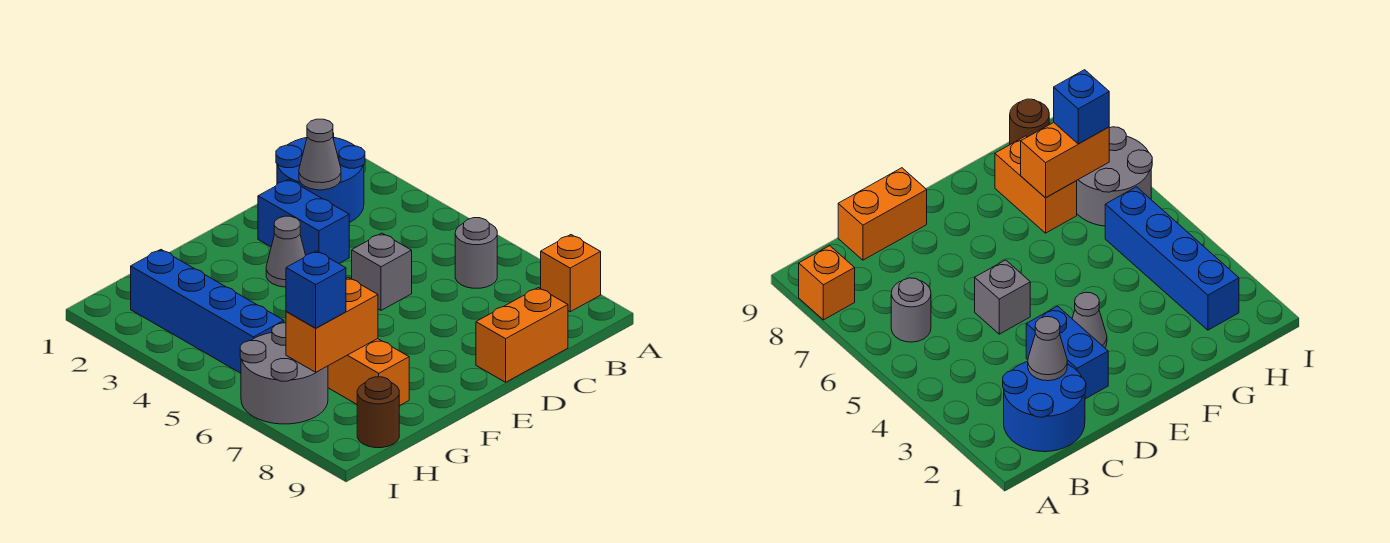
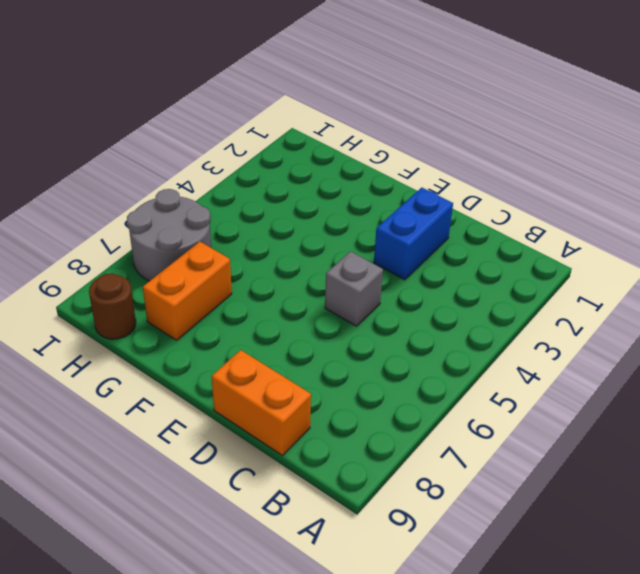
none -> orange brick A8 level 1
none -> blue round brick B1:C2 level 1
none -> grey round brick B6 level 1

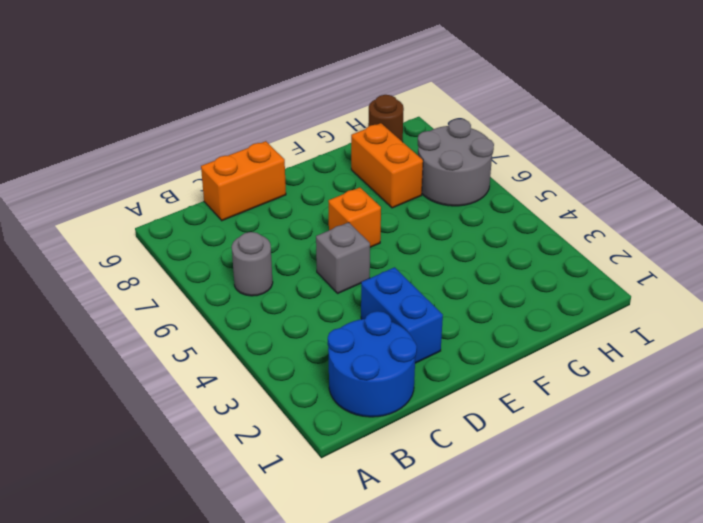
orange brick E6 level 1 -> orange brick A8 level 1
none -> grey cone E3 level 1
none -> blue brick H2:H5 level 1
none -> grey cone C2 level 2

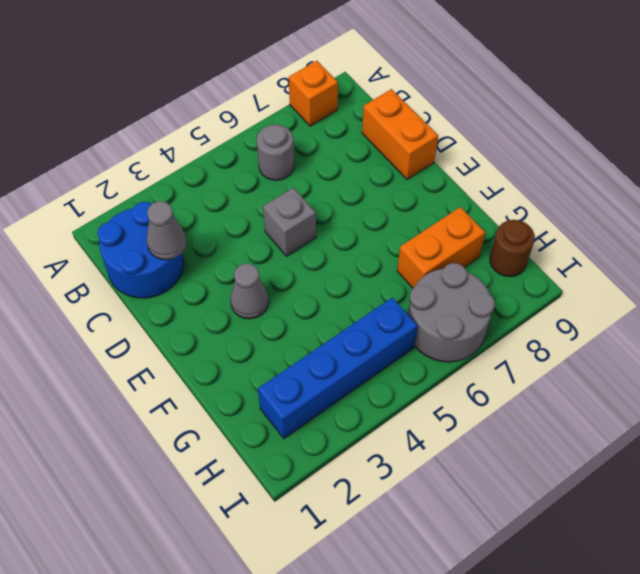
none -> blue brick D2:D3 level 1
none -> orange brick G7:H7 level 2
none -> blue brick H7 level 3

